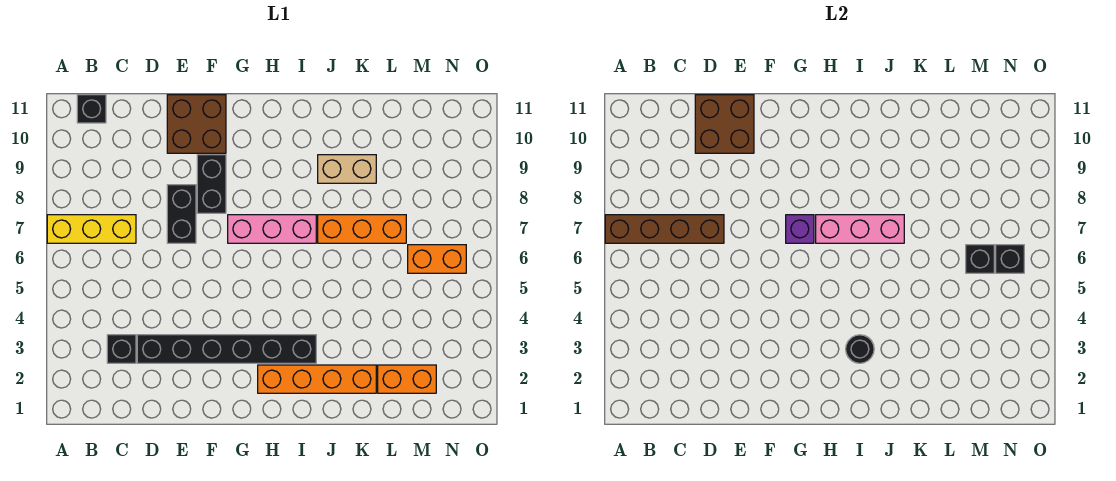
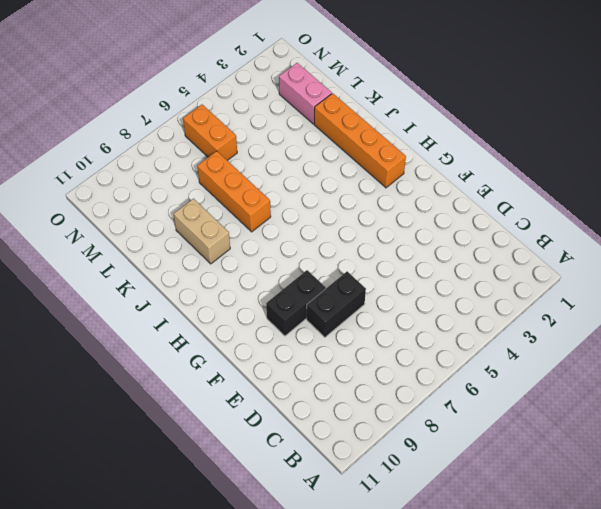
pink brick L2:M2 level 1 -> orange brick L2:M2 level 1
none -> yellow brick A7:C7 level 1
none -> black brick B11 level 1
none -> black brick C3 level 1

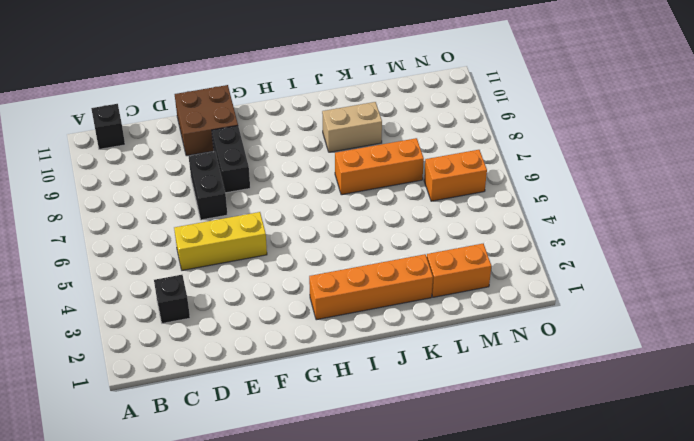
yellow brick D5:F5 level 1 -> yellow brick A7:C7 level 1
none -> black brick D3:I3 level 1
none -> pink brick G7:I7 level 1
none -> brown brick A7:D7 level 2

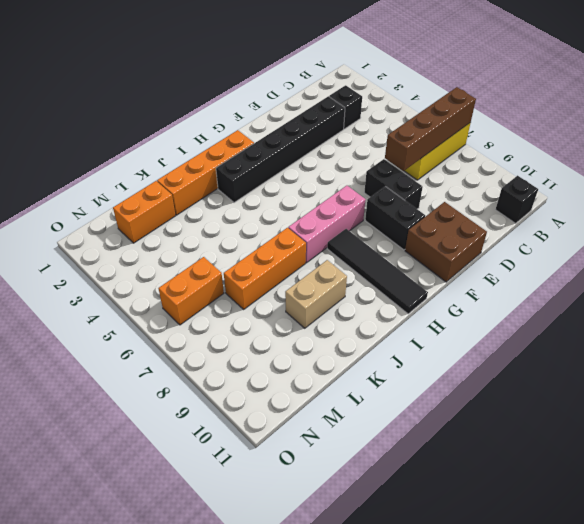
black tile H8:H11 level 1 -> none
none -> brown brick D10:E11 level 2
none -> purple brick G7 level 2
none -> pink brick H7:J7 level 2

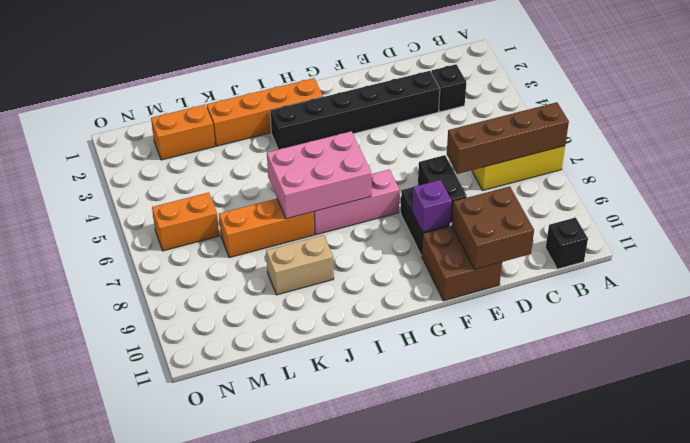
purple brick F9 level 2 -> purple brick G7 level 2
pink brick H6:J7 level 2 -> pink brick H7:J7 level 2
none -> black round brick I3 level 2
none -> black brick M6 level 2
none -> black brick N6 level 2

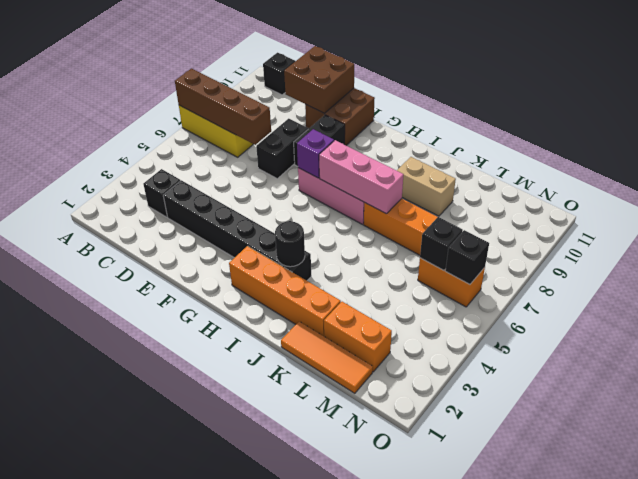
orange tile K1:M1 level 1 -> none

